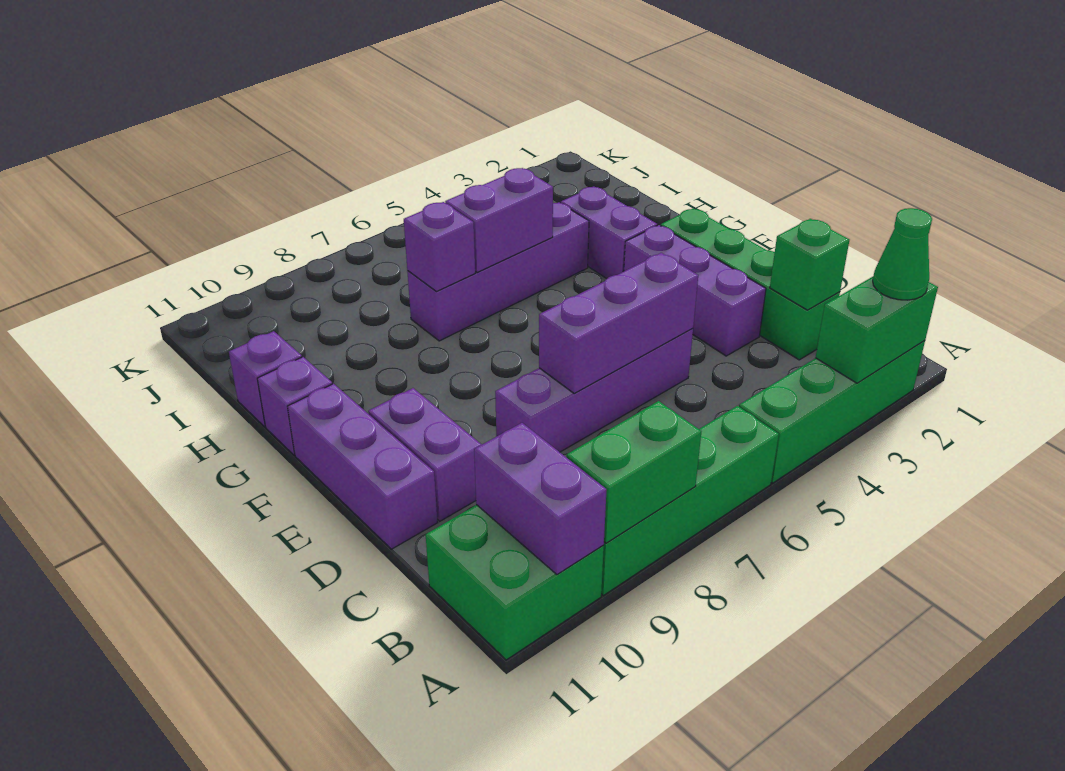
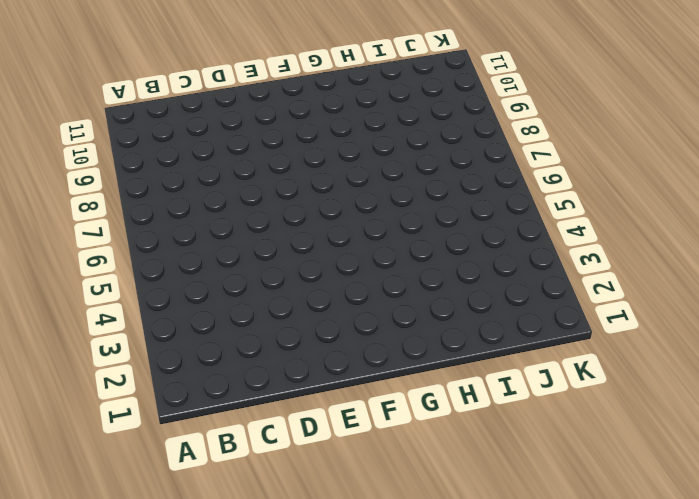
none -> green brick A2:A5 level 1
none -> green brick A6:A9 level 1
none -> green brick A10:B11 level 1

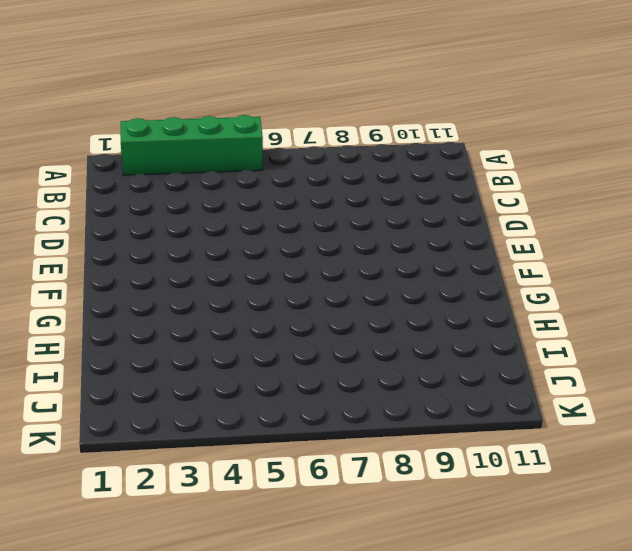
none -> green brick A6:A9 level 1
none -> green brick A10:B11 level 1
none -> green brick C2:F2 level 1

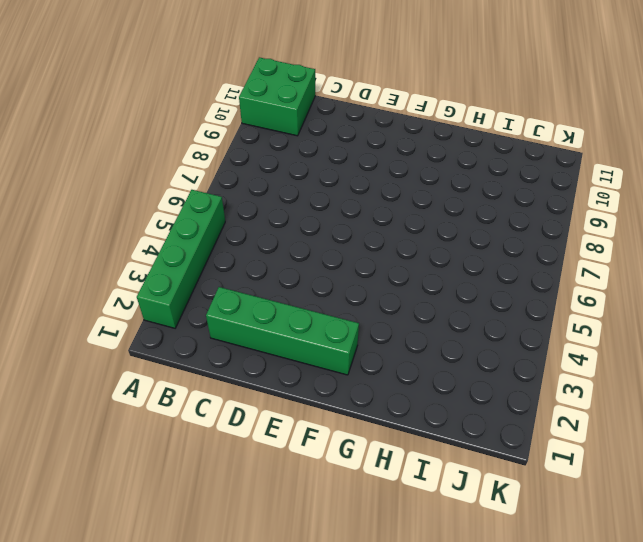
none -> green brick A6:A9 level 1
none -> purple brick D3:F3 level 1
none -> purple brick D5:D8 level 1

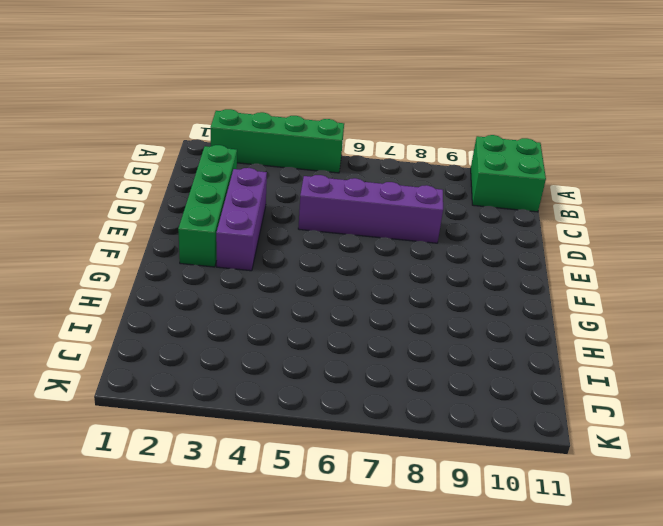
none -> green brick A6:A9 level 1
none -> purple brick D10:E10 level 1
none -> purple brick D11:F11 level 1

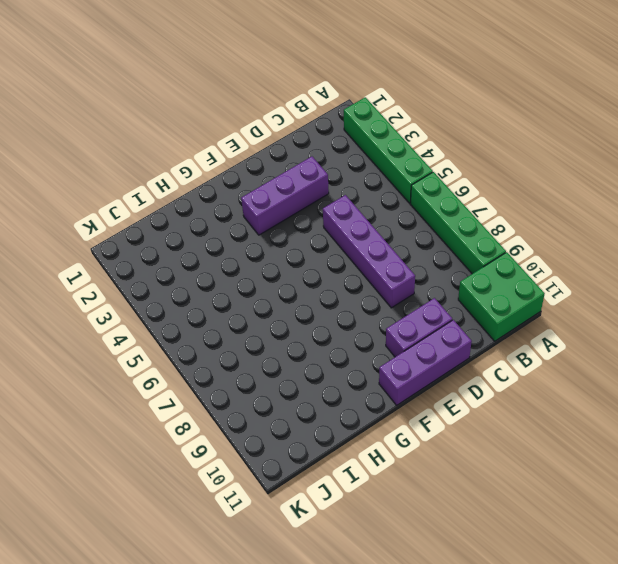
none -> green brick C2:F2 level 1
none -> purple brick G3:H3 level 1
none -> purple brick G11 level 1

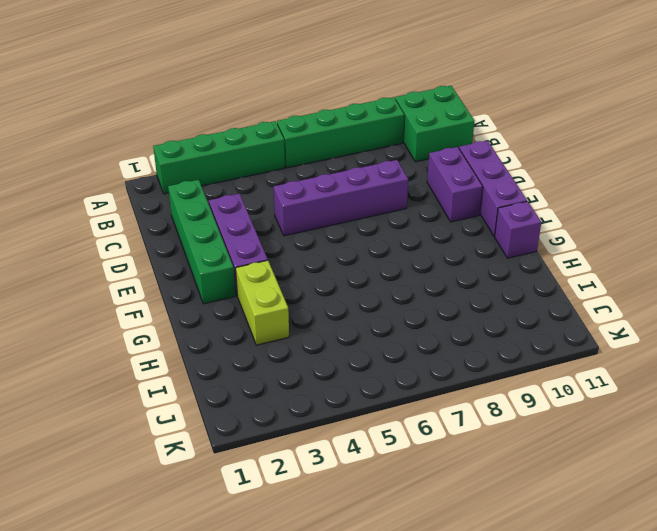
lime brick G3:H3 level 1 -> purple brick G3:H3 level 1
none -> purple brick H4:H7 level 1
none -> purple brick H11 level 1
none -> green brick A2:A3 level 2

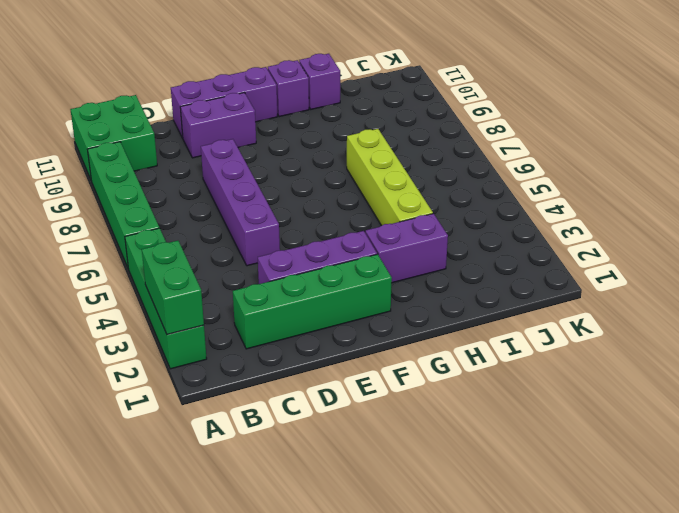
lime brick H4:H7 level 1 -> purple brick H4:H7 level 1
none -> green brick A8:A9 level 2
none -> purple brick A10:B10 level 2
none -> green brick C2 level 2

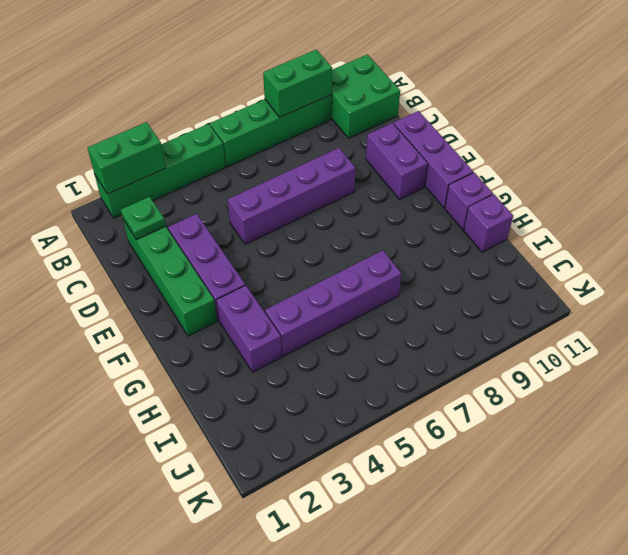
green plate C2 level 2 -> green brick C2 level 2
none -> purple brick A10:B10 level 2
none -> purple brick D5:D7 level 2
none -> purple brick H5:H6 level 2

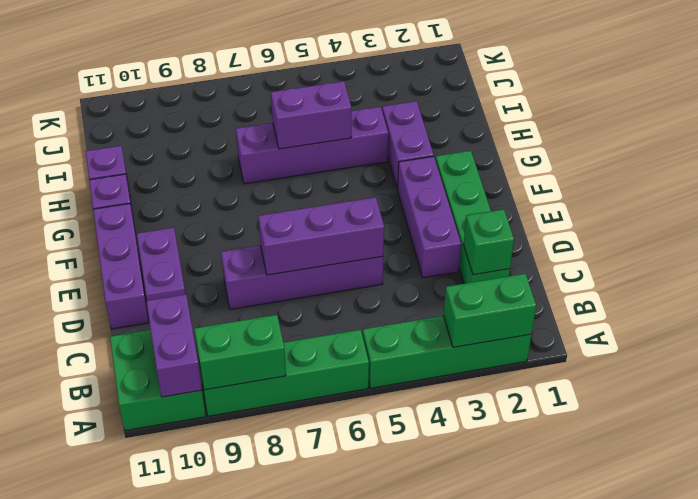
none -> purple brick H7 level 2
none -> green cone A2 level 3

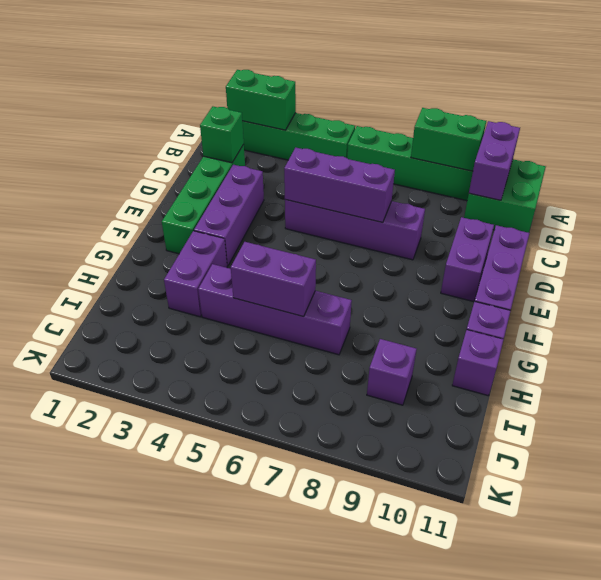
purple brick I9 level 1 -> purple brick H7 level 2
none -> green cone A2 level 3

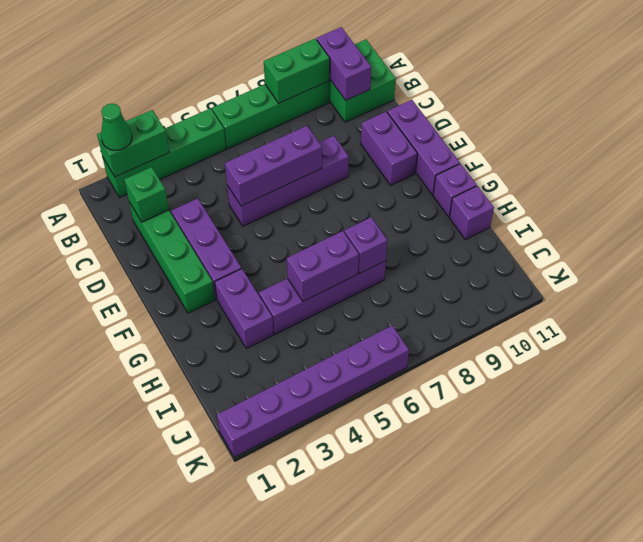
purple brick K1:K6 level 1 -> none

